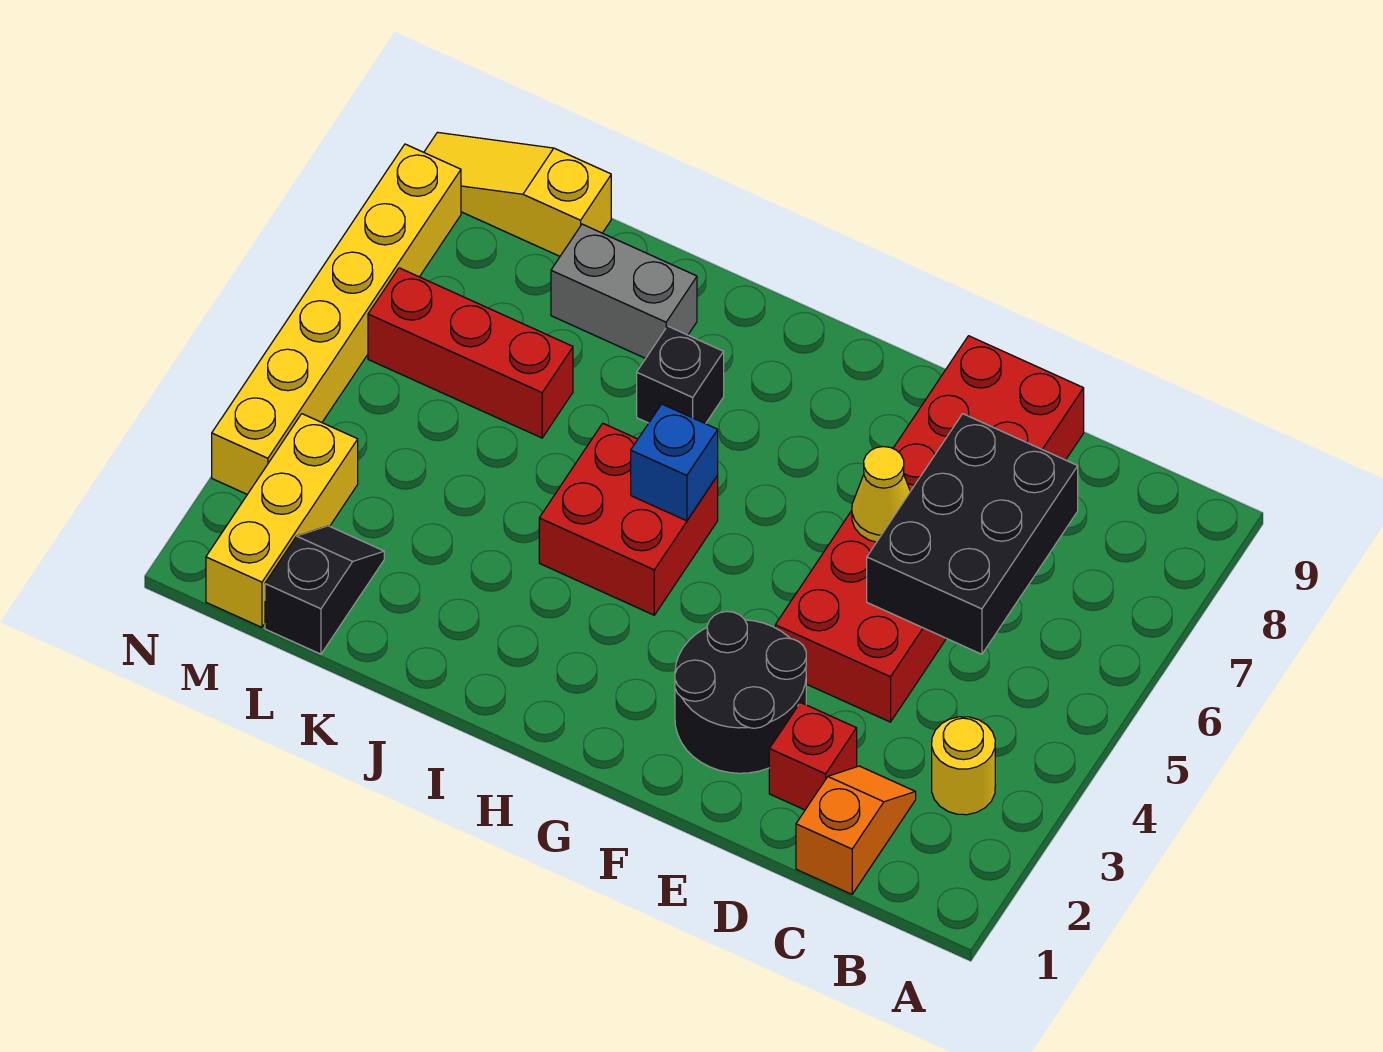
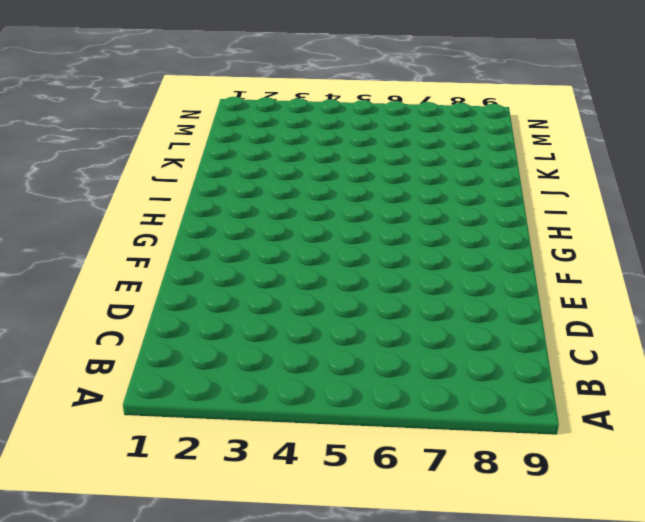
none -> yellow round brick B3 level 1
none -> orange slope C1:C2 level 1 top 1
none -> red brick D2 level 1

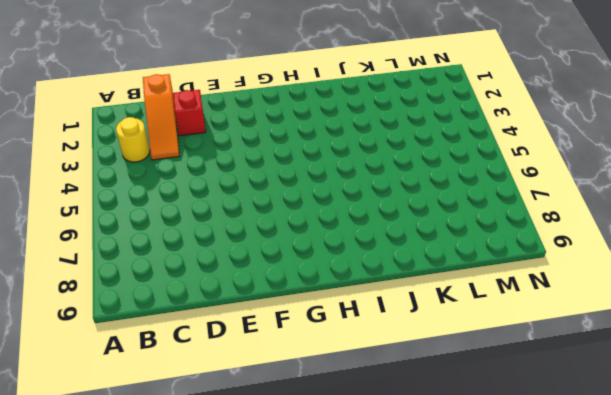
orange slope C1:C3 level 1 top 1 -> orange slope C1:C2 level 1 top 1
none -> red brick D4:E9 level 1
none -> black round brick E2:F3 level 1
none -> red brick H4:I5 level 1

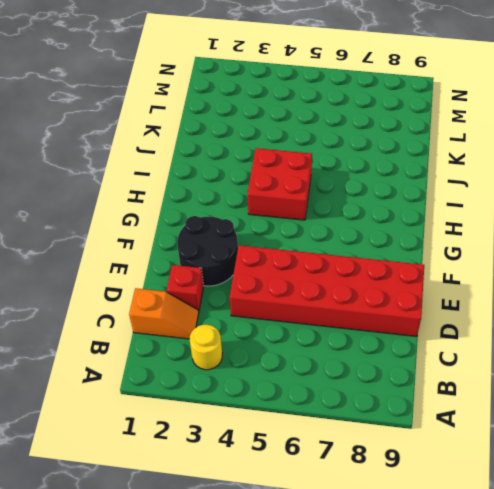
none -> black brick I7 level 1
none -> grey brick J8:K8 level 1
none -> red brick K6:M6 level 1

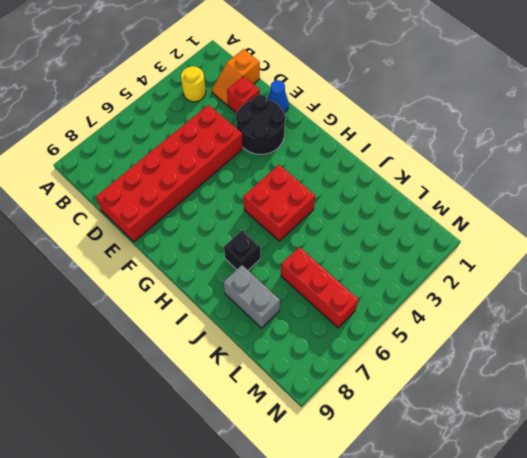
blue cone E1 level 1 -> none
none -> black slope L1:L2 level 1 top 1
none -> yellow slope L9:N9 level 1 top L
none -> yellow brick M1:M3 level 1

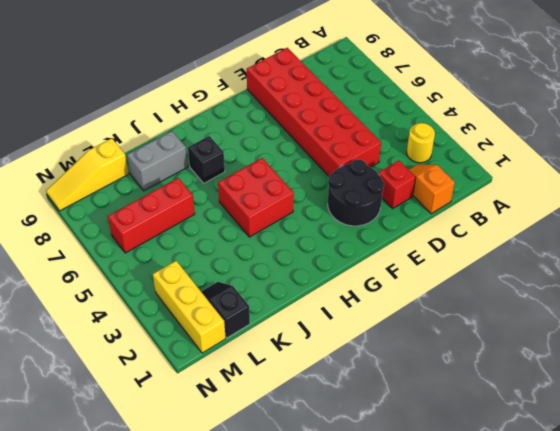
none -> yellow brick N3:N8 level 1
none -> black brick C5:D7 level 2
none -> yellow cone E6 level 2

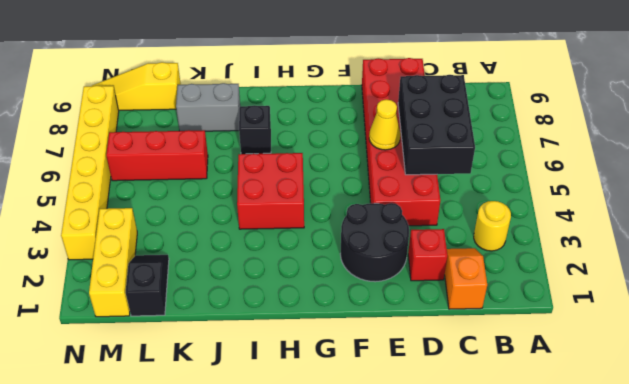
none -> blue brick H5 level 2

